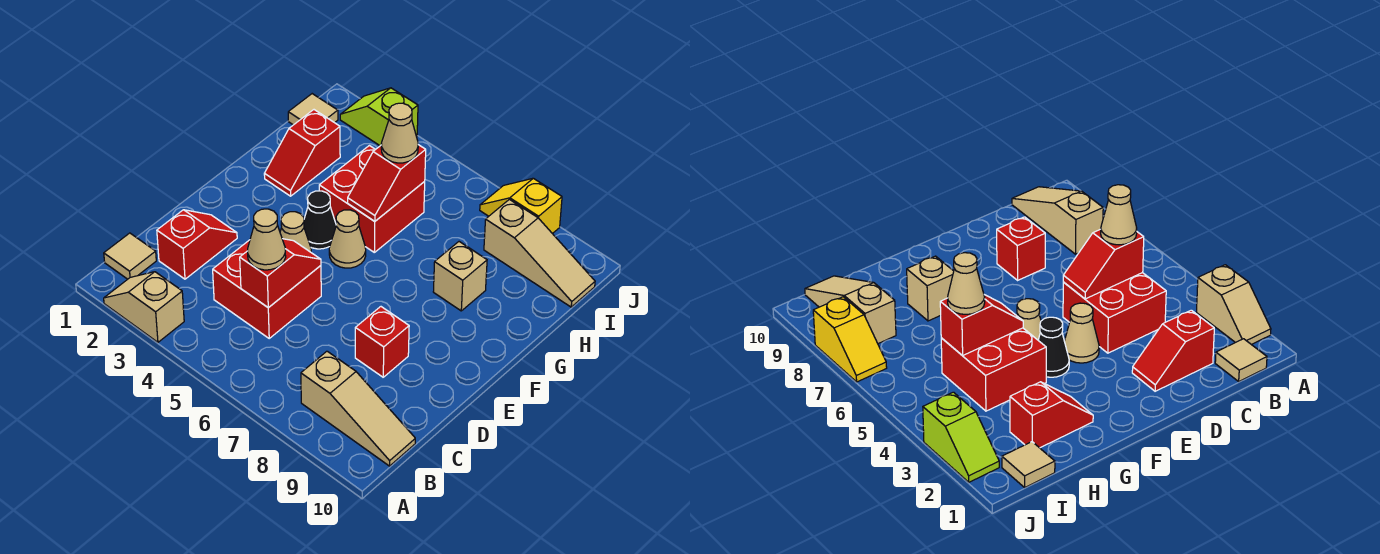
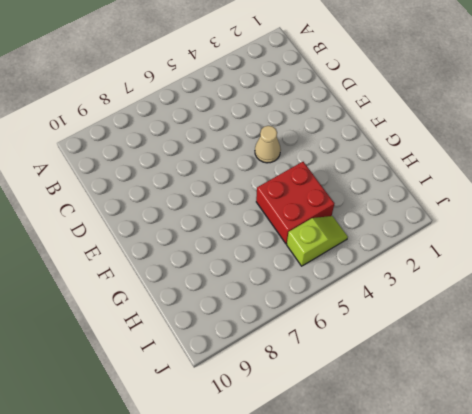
lime slope I4:I5 level 1 top 5 -> lime slope J2:J3 level 1 top 3
none -> tan slope A2:A3 level 1 top 3
none -> tan tile B1 level 1
none -> tan slope B8:B10 level 1 top 8

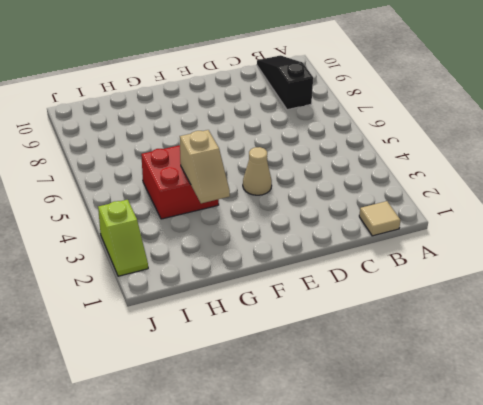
black slope B8:B10 level 1 top 8 -> tan slope B8:B10 level 1 top 8
tan slope G3:G4 level 2 top 4 -> tan slope A2:A3 level 1 top 3
none -> red slope C2:D2 level 1 top C
none -> red brick C4:D5 level 1
none -> red brick D8 level 1

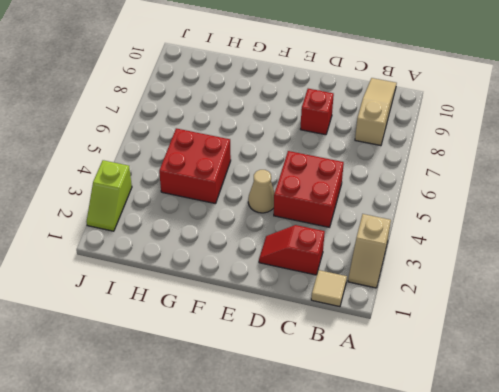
none -> black cone F4 level 1
none -> tan cone F5 level 1
none -> red slope G2:H2 level 1 top H

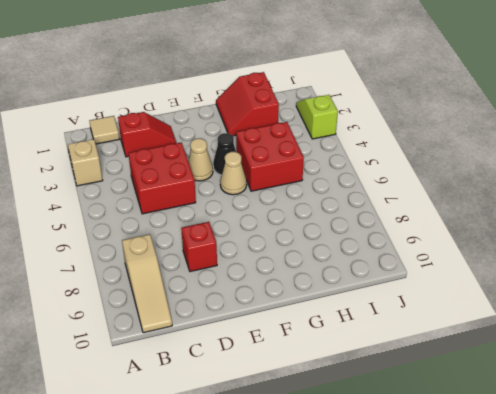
red slope G1:H2 level 1 top H -> red slope G2:H2 level 1 top H
none -> tan brick G8 level 1
none -> tan tile I1 level 1
none -> tan slope I8:I10 level 1 top 8

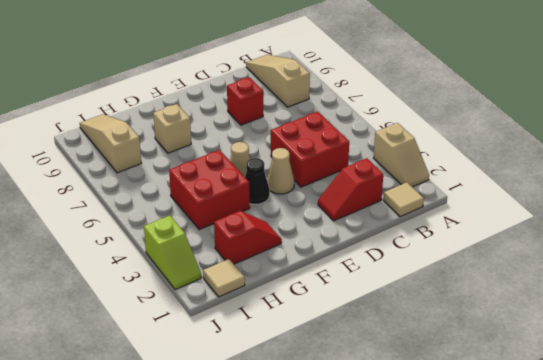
none -> yellow slope J7:J8 level 1 top 8
none -> red slope C5:D5 level 2 top C
none -> red slope G5:H5 level 2 top H

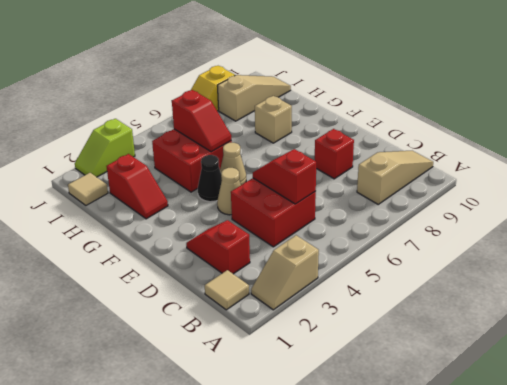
none -> tan cone C5 level 3
none -> tan cone H5 level 3

